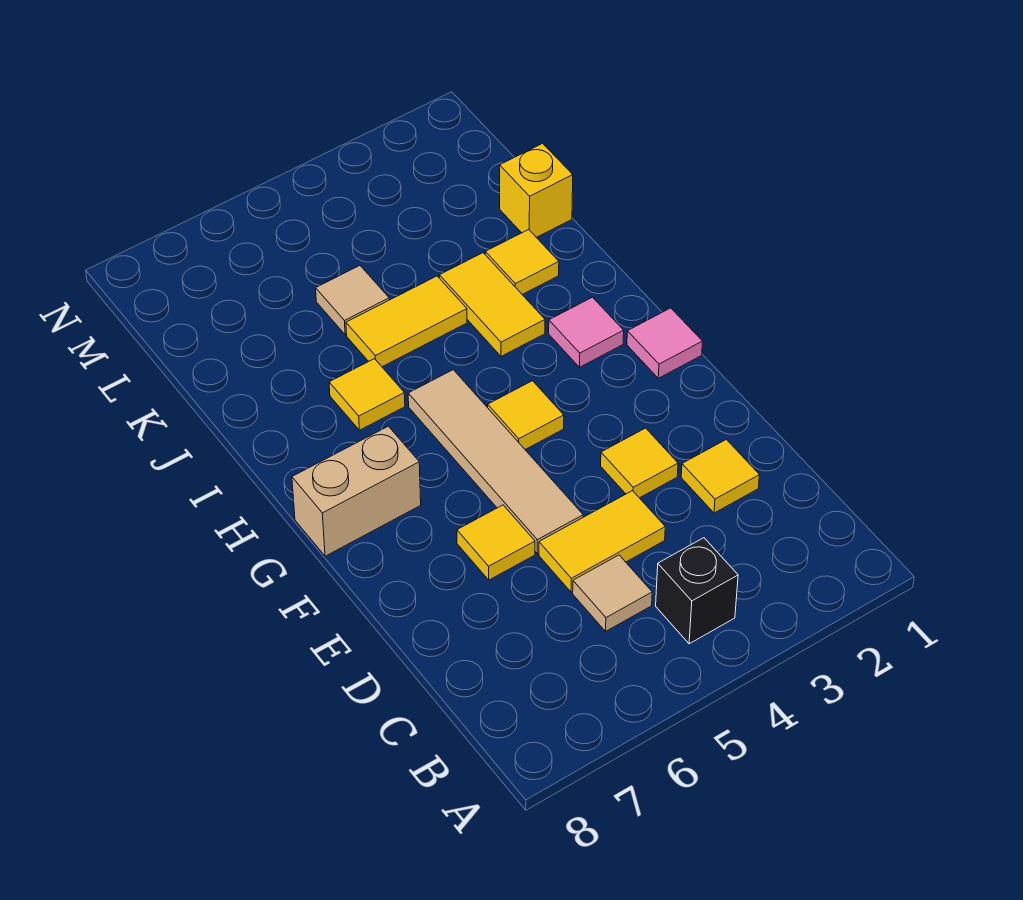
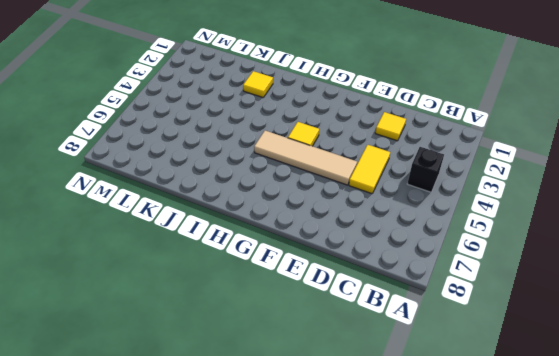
none -> tan tile C5 level 1
none -> yellow tile E3 level 1
none -> yellow tile E6 level 1

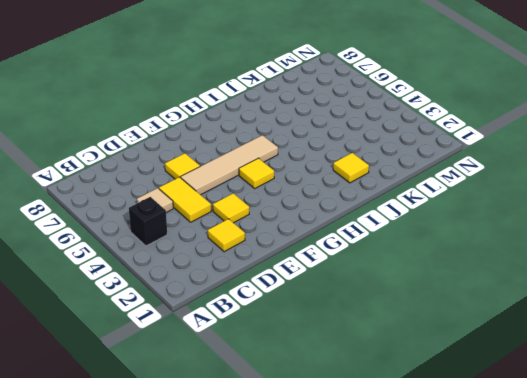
none -> pink tile G1 level 1
none -> tan brick G7:G8 level 1
none -> pink tile H2 level 1

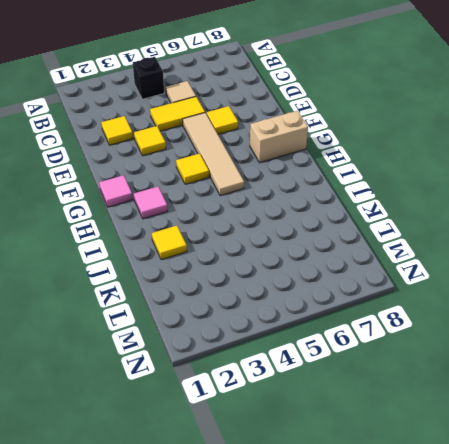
none -> yellow tile I3:J3 level 1
none -> yellow tile I6 level 1
none -> yellow tile J4:J5 level 1

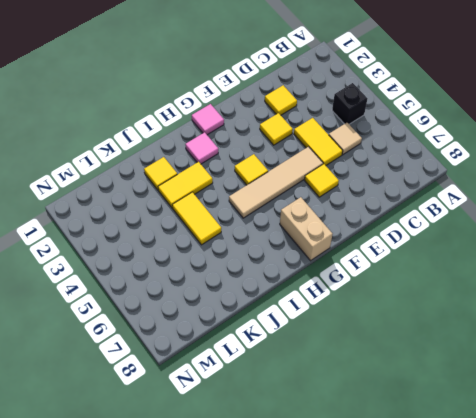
none -> yellow tile I6 level 1
none -> yellow brick K1 level 1
none -> tan tile K5 level 1

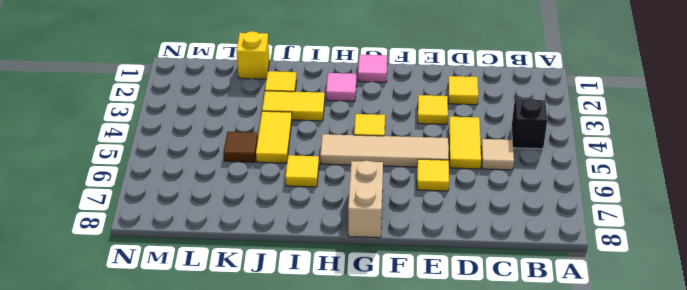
brown tile K5 level 1 -> tan tile K5 level 1

